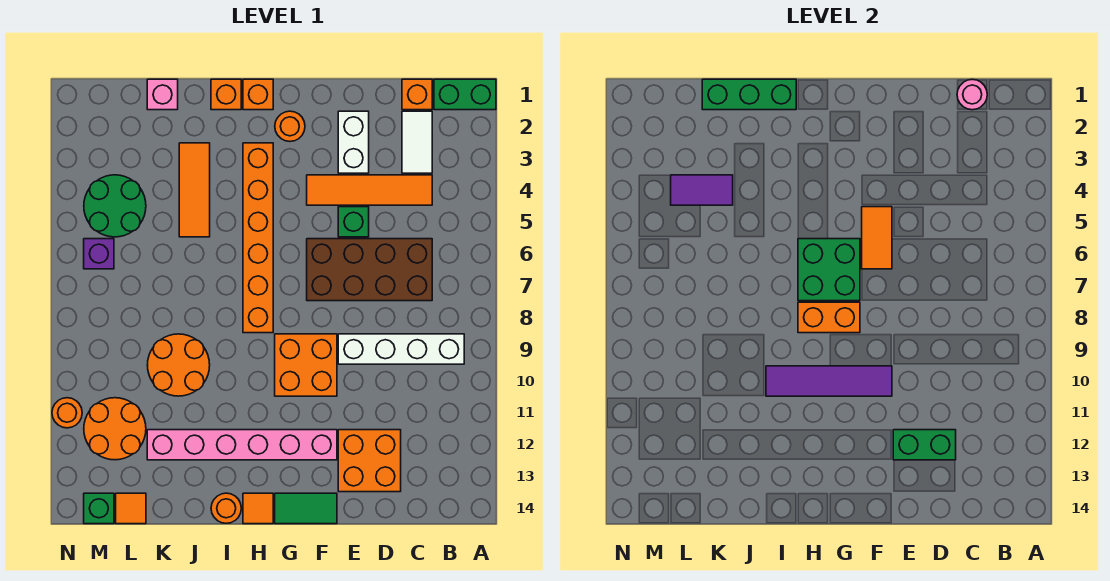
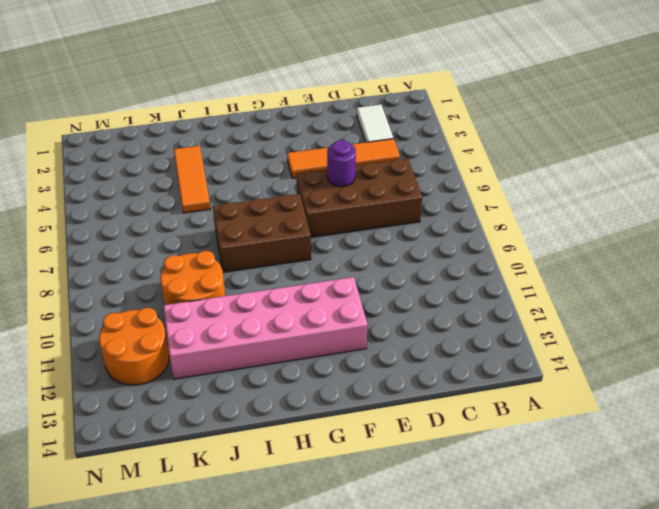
purple round brick E6 level 2 -> none
pink brick F11:K12 level 1 -> pink brick F12:K12 level 1
brown brick G7:I8 level 1 -> orange brick H3:H8 level 1
none -> green brick A1:B1 level 1
none -> white brick B9:E9 level 1
none -> orange brick C1 level 1
none -> orange brick D12:E13 level 1

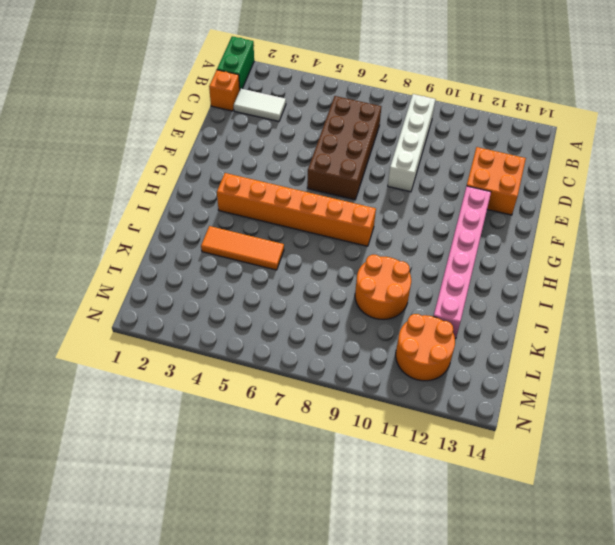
none -> orange tile C4:F4 level 1
none -> white brick E2:E3 level 1
none -> green brick E5 level 1
none -> orange brick F9:G10 level 1

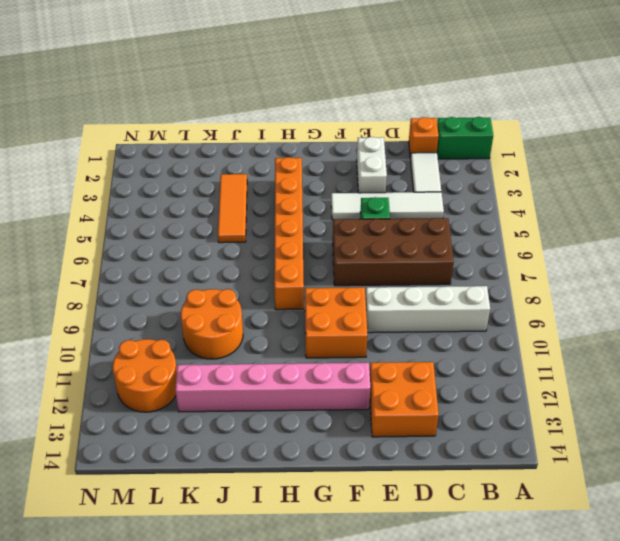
white tile C4:F4 level 1 -> orange tile C4:F4 level 1
none -> green tile F14:G14 level 1
none -> orange round brick G2 level 1
none -> orange brick H1 level 1
none -> orange tile H14 level 1

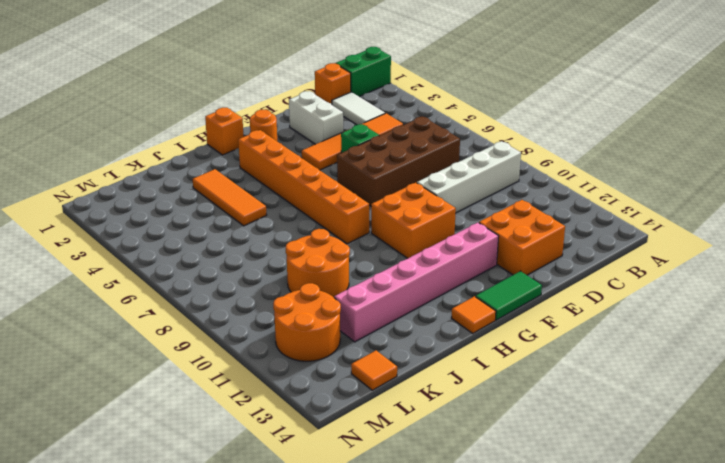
none -> orange brick I1 level 1
none -> orange round brick I14 level 1
none -> pink brick K1 level 1
none -> green round brick L4:M5 level 1

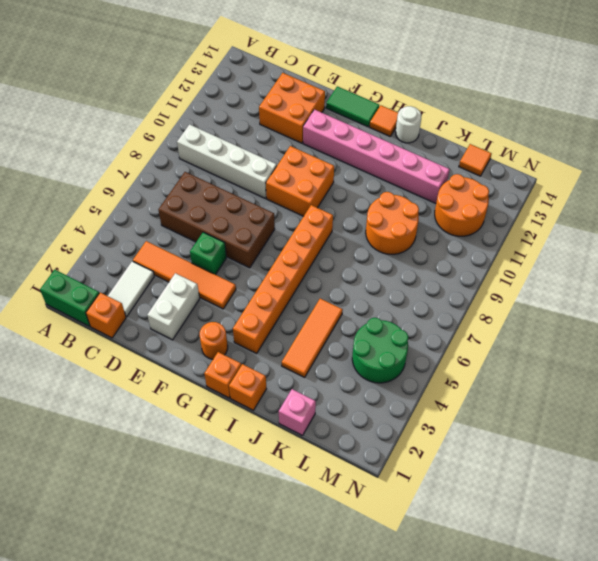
white round brick I14 level 1 -> orange round brick I14 level 1
none -> purple brick M6 level 1
none -> green brick M14 level 1
none -> orange round brick N11 level 1
none -> pink round brick C1 level 2

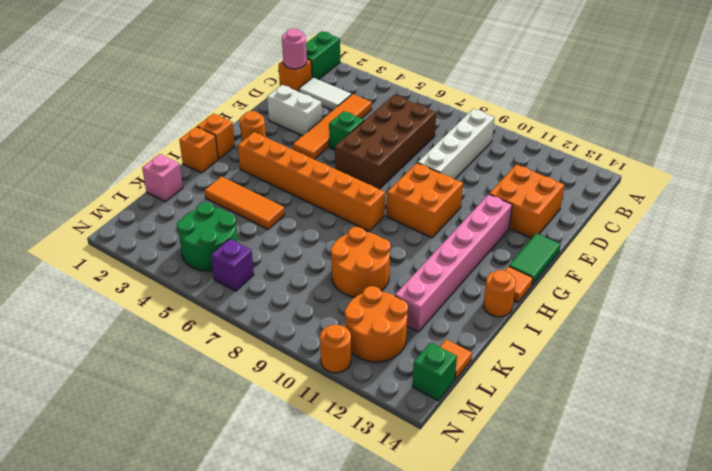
none -> green brick D12:E12 level 2
none -> orange tile F5:F6 level 2
none -> purple tile F10:I10 level 2
none -> green brick G6:H7 level 2

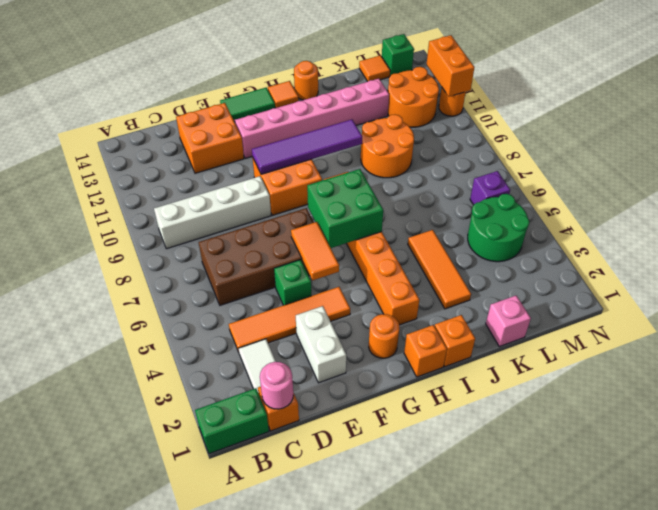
orange brick N11:N12 level 2 -> orange brick G8:H8 level 2
none -> green brick D12:E12 level 2
none -> green brick I1:K1 level 2
none -> purple tile K4:L4 level 2

